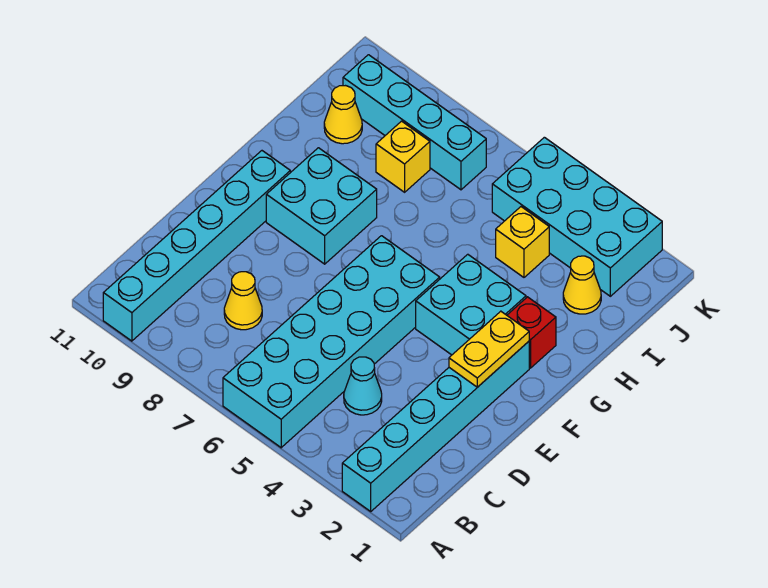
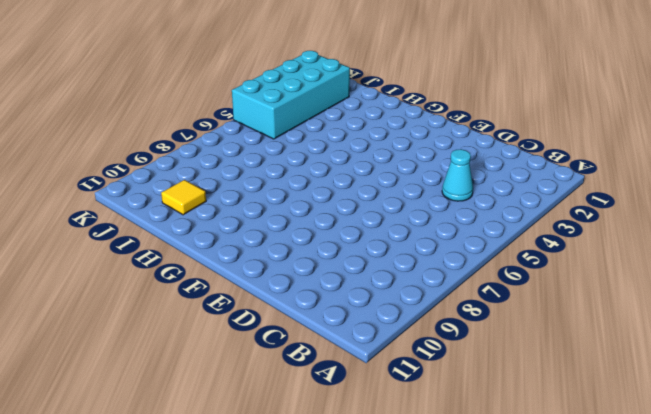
yellow tile I10 level 1 -> yellow cone I10 level 1
none -> cyan brick A2:F2 level 1
none -> cyan brick A5:F6 level 1
none -> cyan brick A10:F10 level 1

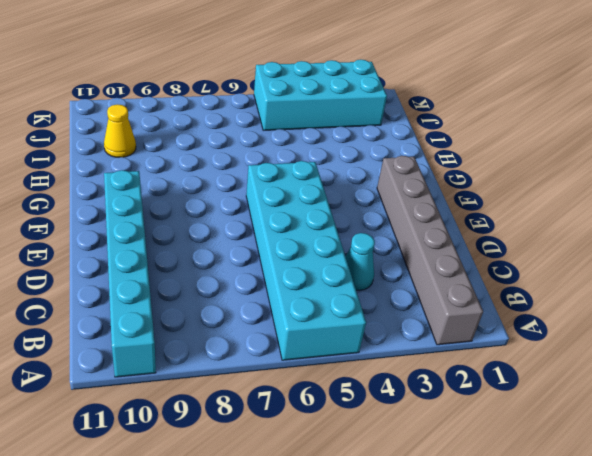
grey brick A2:F2 level 1 -> cyan brick A2:F2 level 1
none -> yellow cone C8 level 1
none -> cyan brick F3:G4 level 1
none -> cyan brick F8:G9 level 1

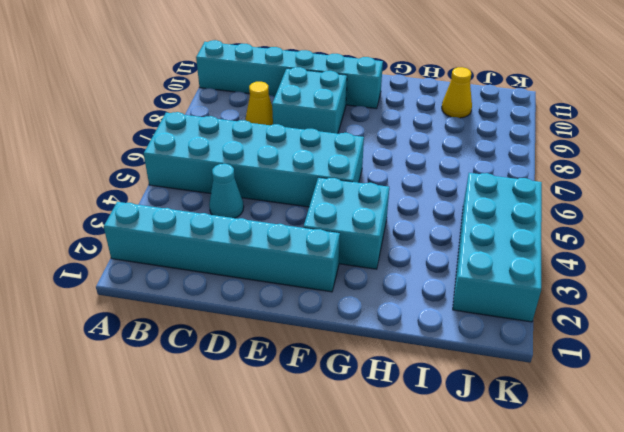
cyan brick D8:E9 level 1 -> cyan brick F8:G9 level 1
none -> red brick G2 level 1
none -> yellow cone I2 level 1
none -> yellow brick I4 level 1

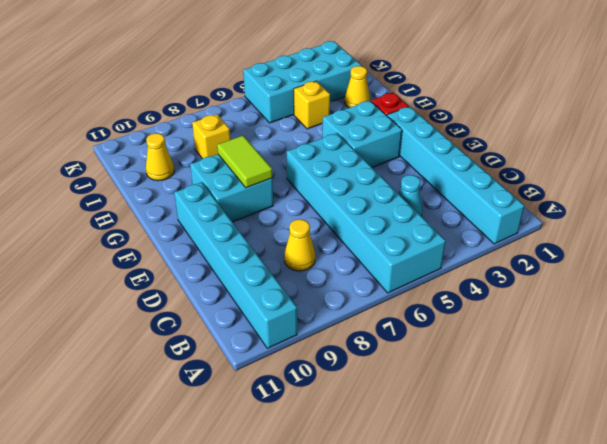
lime tile F8:G8 level 2 -> none
none -> cyan brick J7:J10 level 1
none -> yellow plate E2:F2 level 2

